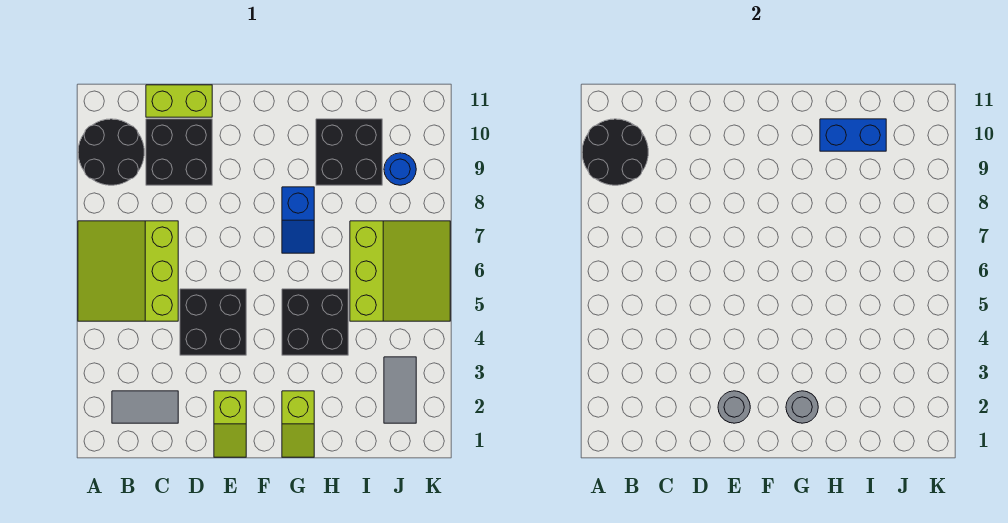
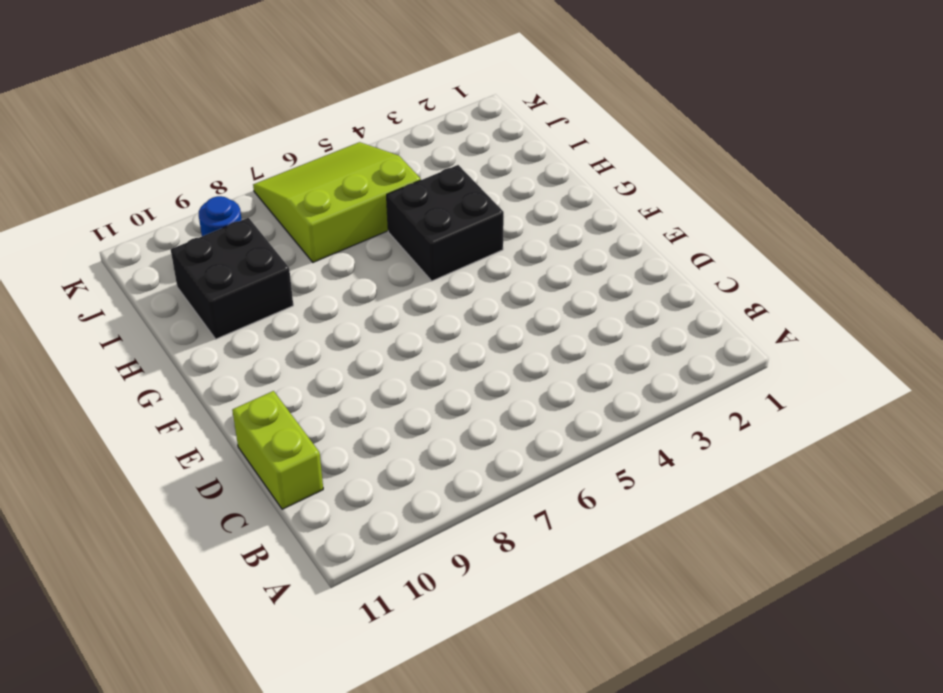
none -> lime slope A5:C7 level 1 top C
none -> black round brick A9:B10 level 1
none -> grey tile B2:C2 level 1

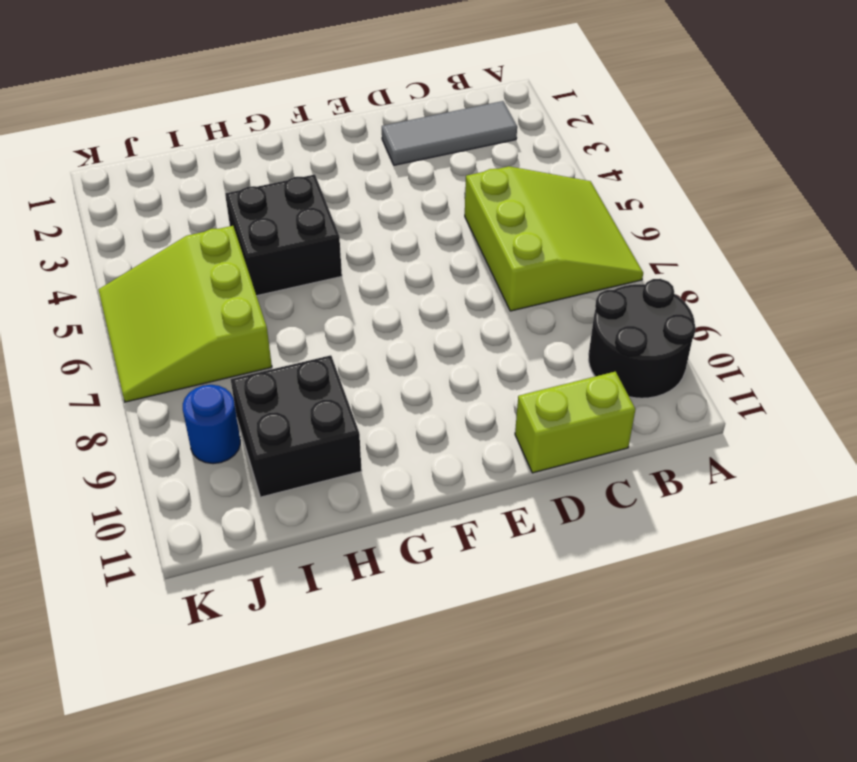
grey tile B2:D2 level 1 -> grey tile B2:C2 level 1
none -> black brick C9:D10 level 1
none -> black brick D4:E5 level 1
none -> lime slope E1:E2 level 1 top 2

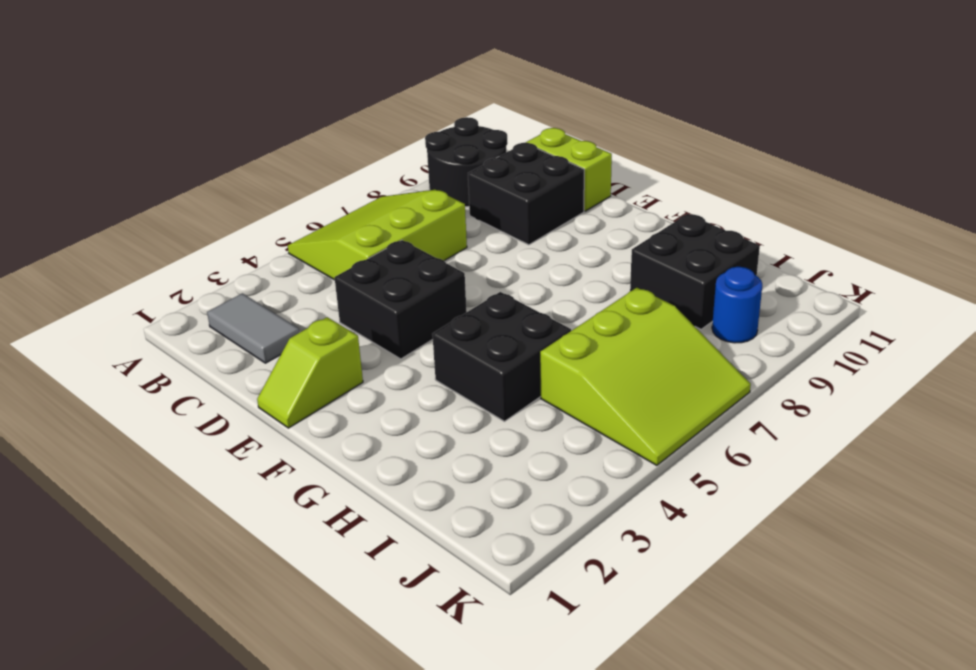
none -> lime slope G1:G2 level 1 top 2
none -> blue slope G7:G8 level 1 top 8
none -> grey tile J2:J3 level 1

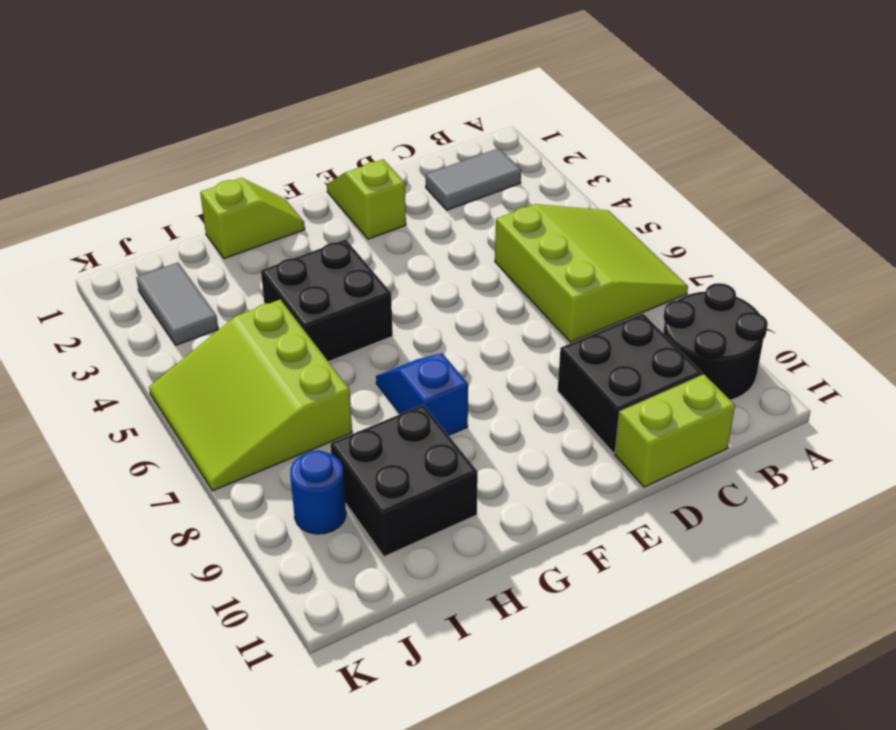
lime slope G1:H1 level 1 top H -> lime slope G1:G2 level 1 top 2
none -> black brick D4:E5 level 1
none -> black round brick A9:B10 level 2
none -> grey round brick E2 level 2

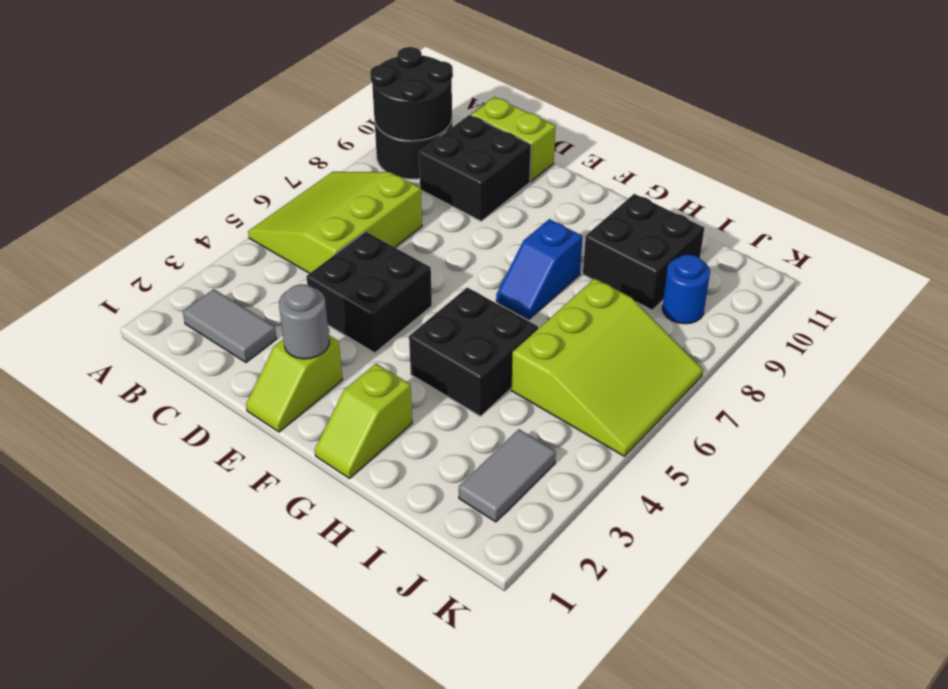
none -> grey round brick G2 level 2
none -> blue brick H10:I10 level 2

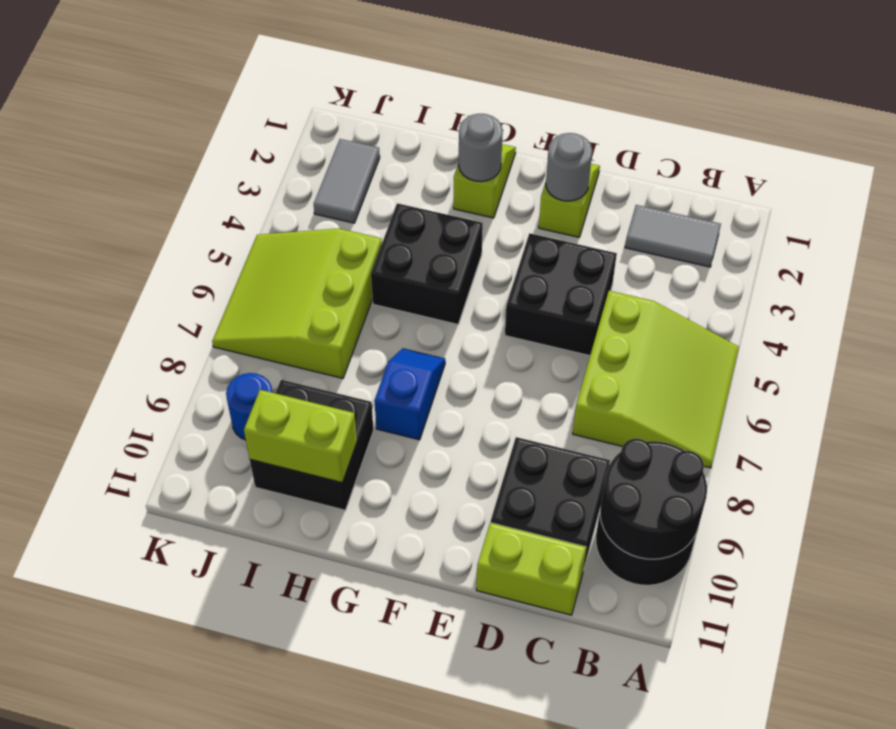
lime brick H10:I10 level 2 -> blue brick H10:I10 level 2

